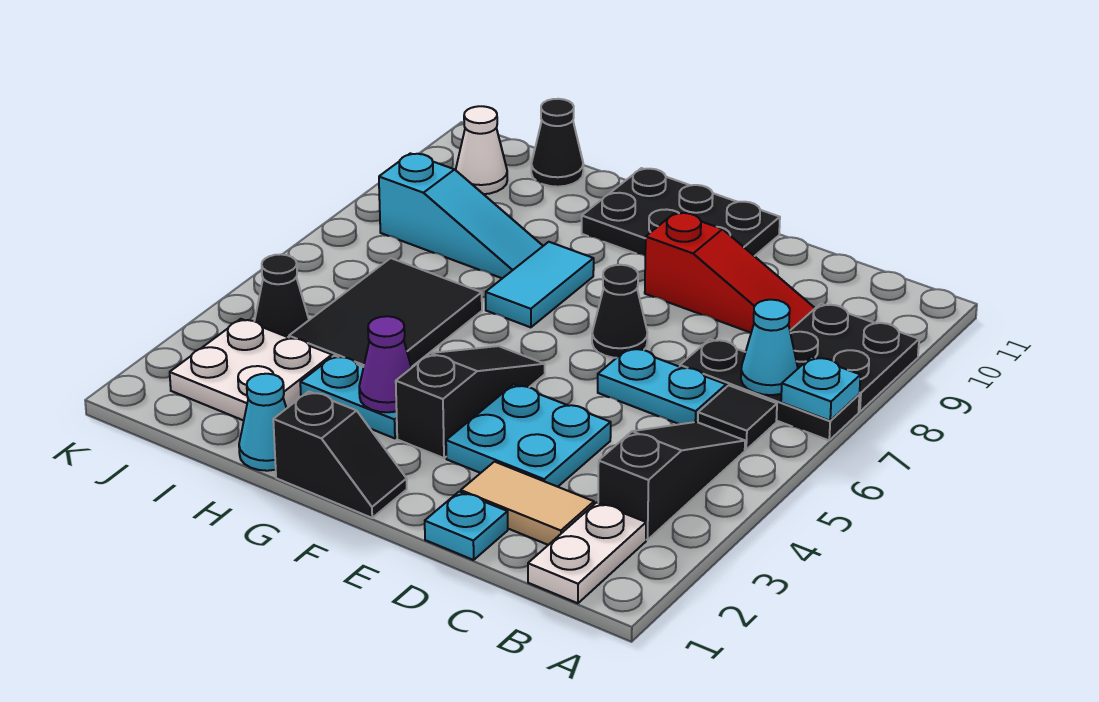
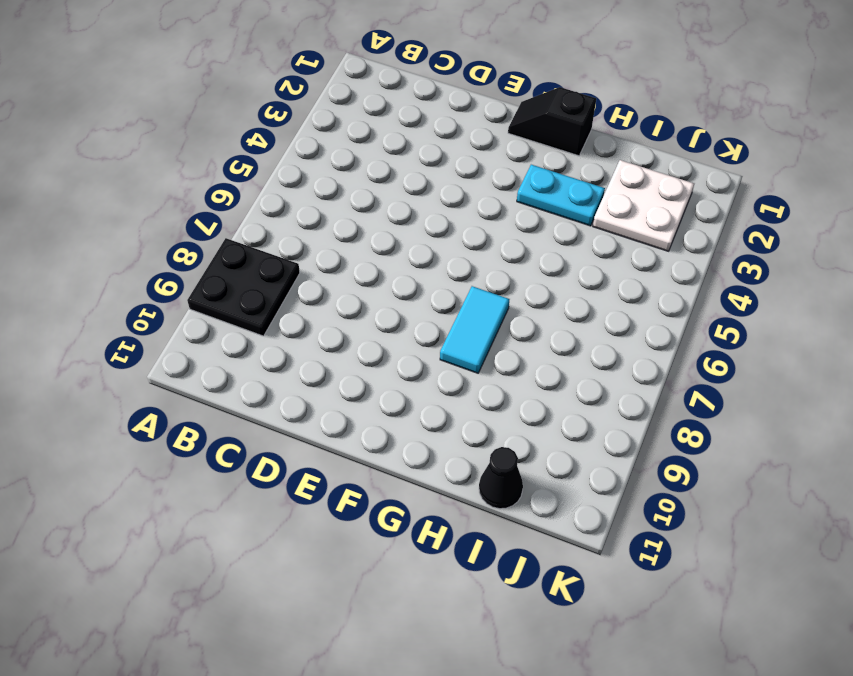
none -> black plate A7:C7 level 1
none -> white plate B1:B2 level 1
none -> black slope B3:B5 level 1 top 3

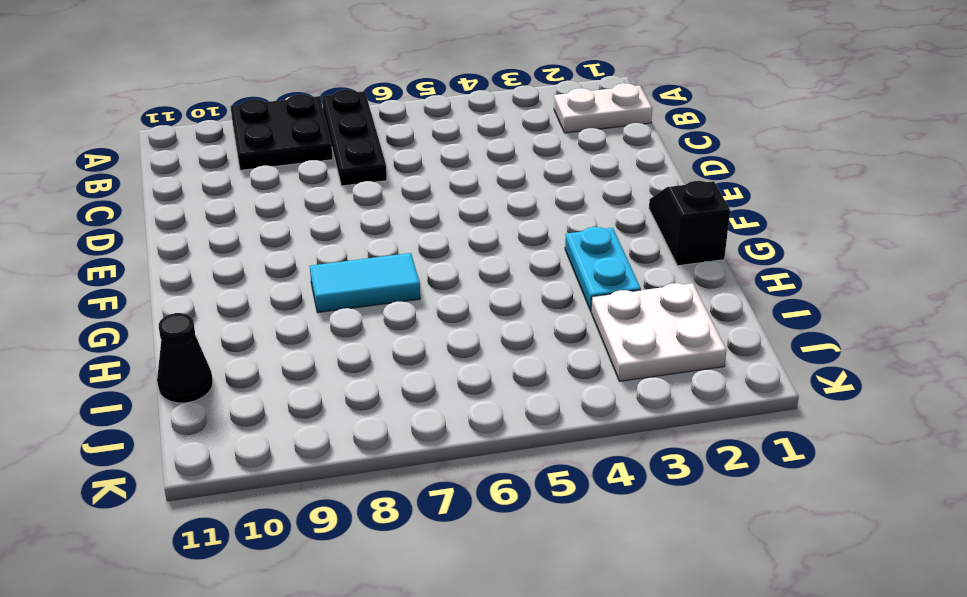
none -> black slope B3:B5 level 1 top 3
none -> black tile B6 level 1
none -> tan tile C2:D2 level 1

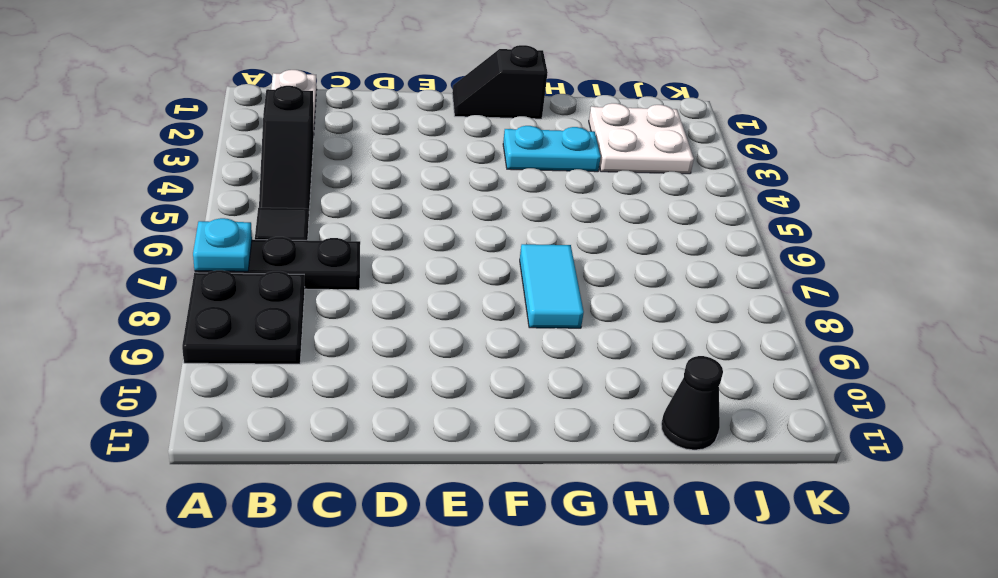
none -> tan tile C2:D2 level 1
none -> cyan plate C6:D6 level 1
none -> red slope C9:E9 level 1 top E

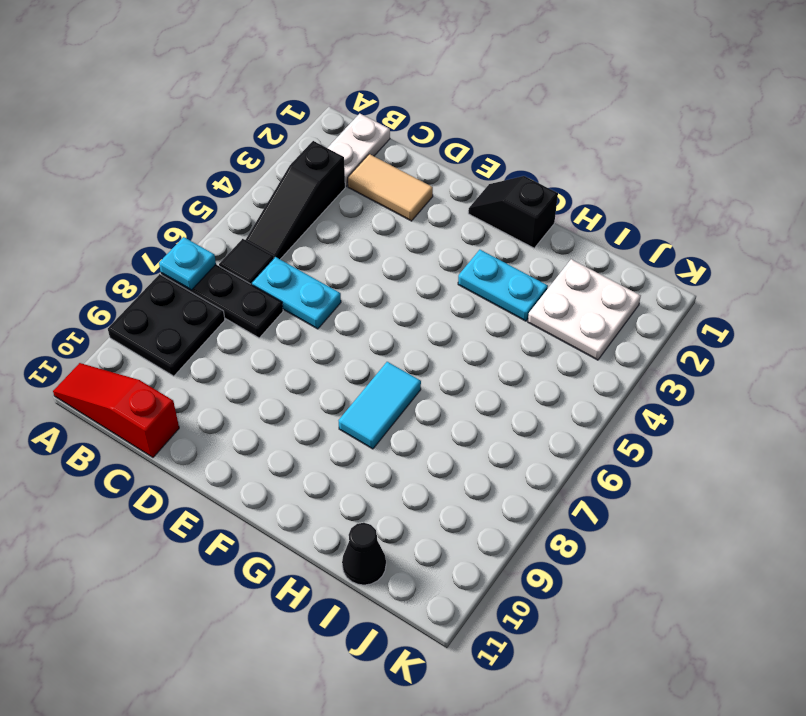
red slope A11:C11 level 1 top C -> red slope C9:E9 level 1 top E
none -> cyan plate D1 level 1
none -> cyan plate D3:E4 level 1
none -> black cone E7 level 1

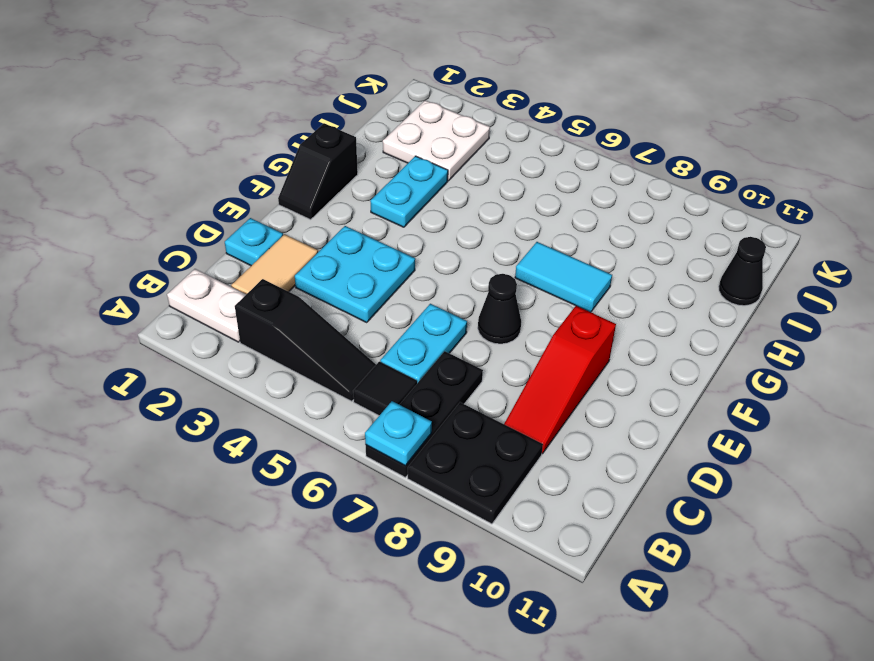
none -> black plate E10:G11 level 1
none -> black slope F3:F5 level 1 top 3
none -> cyan cone H1 level 1

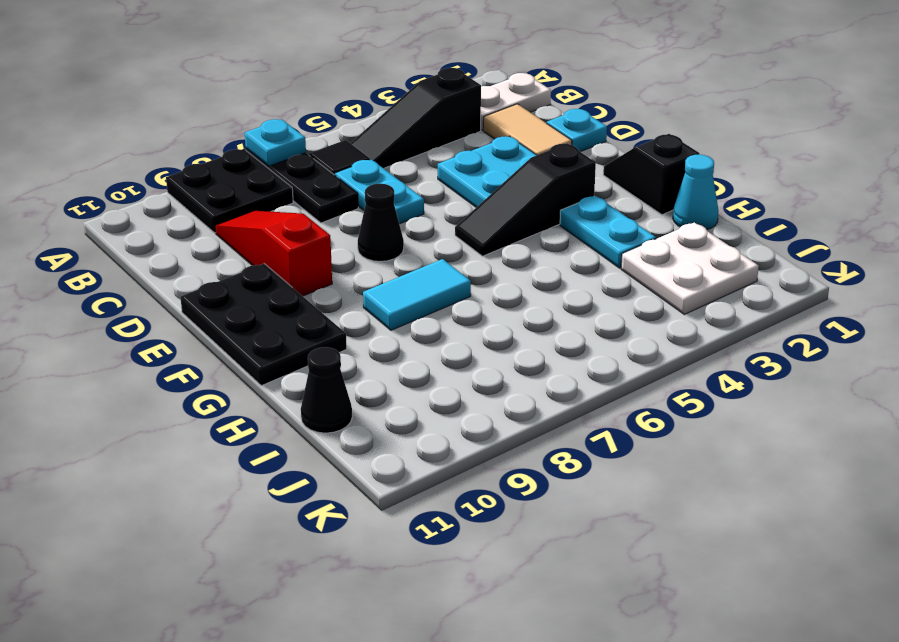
none -> black tile H4:I6 level 1
none -> cyan slope H8:J8 level 1 top J
none -> black cone J4 level 1

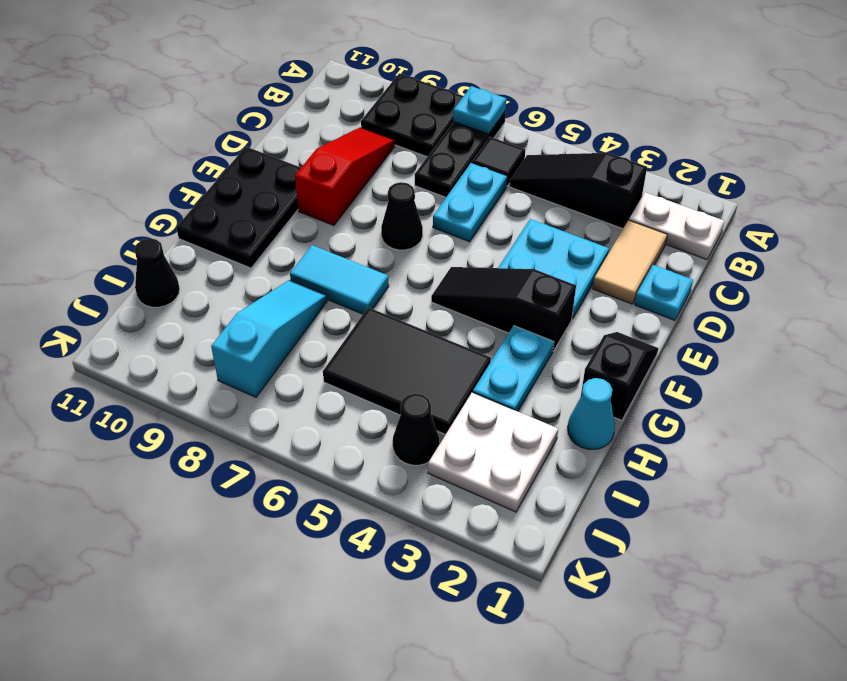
none -> white cone J10 level 1
none -> cyan cone B7 level 2
none -> purple cone G3 level 2

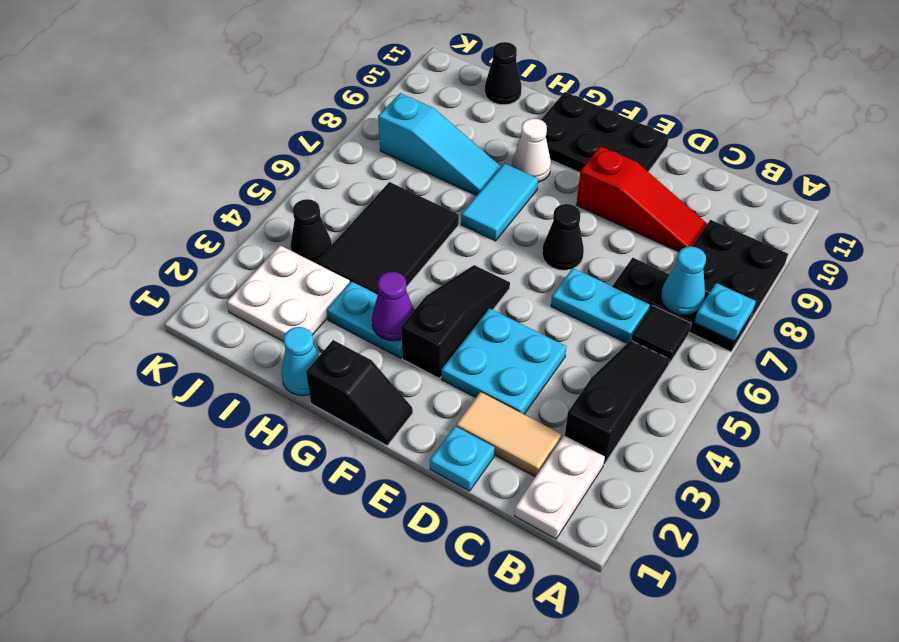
white cone G9 level 1 -> white cone J10 level 1

